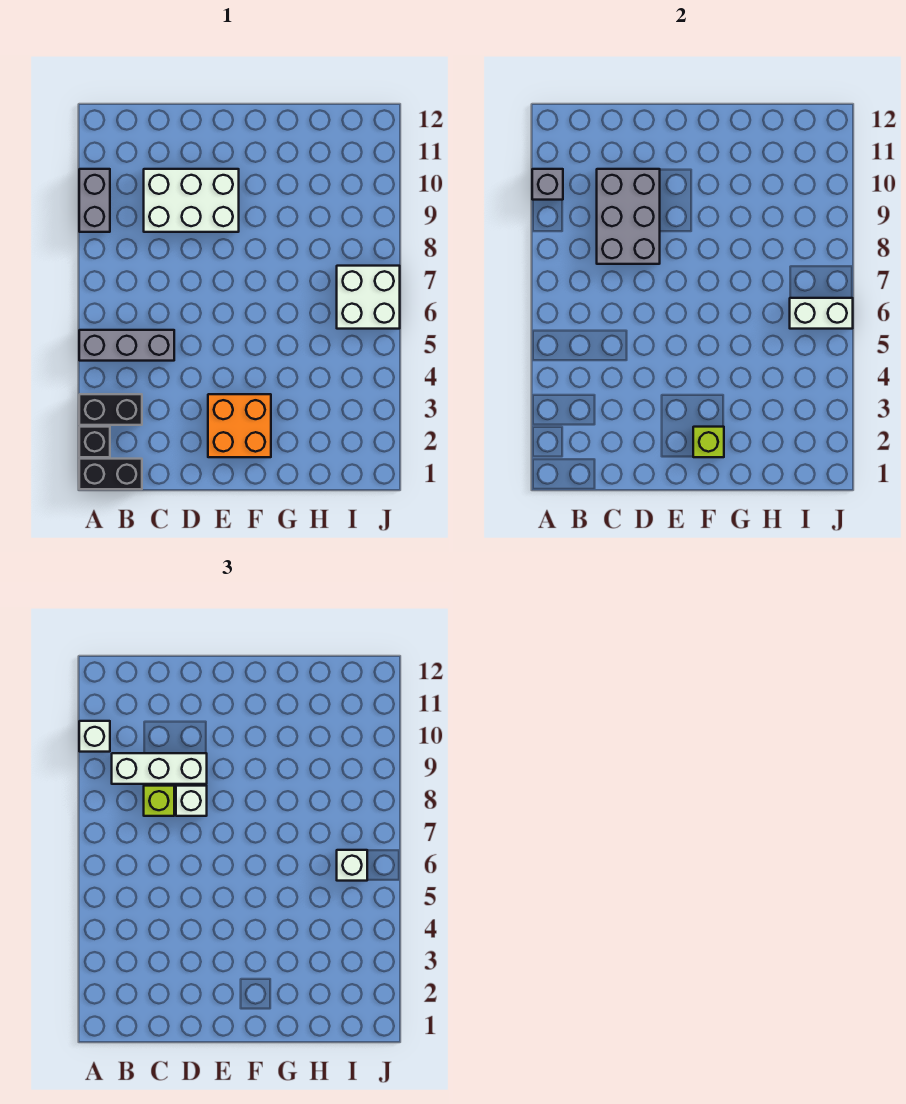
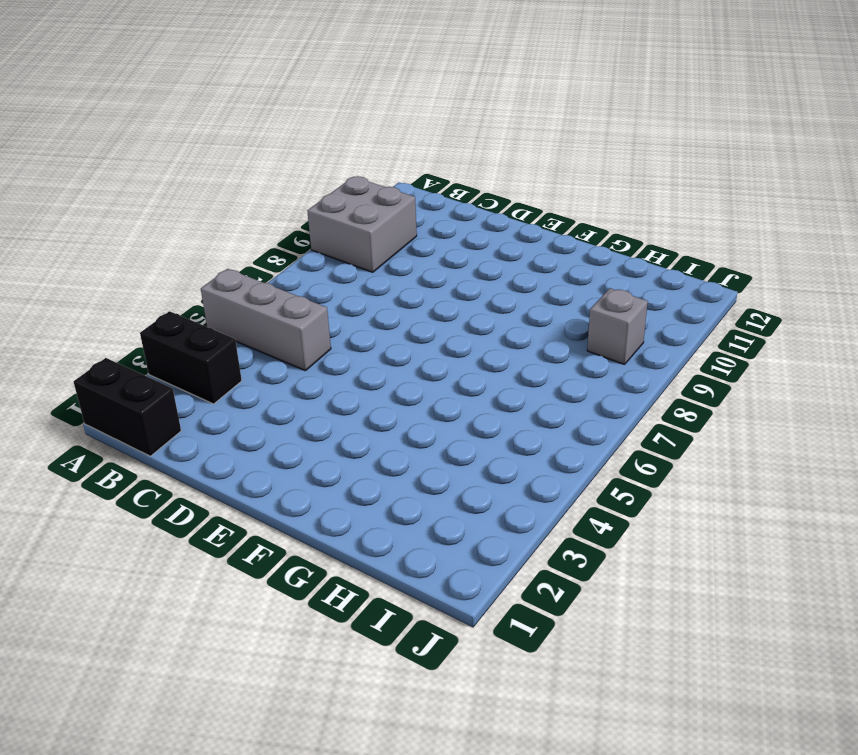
grey brick A9:B10 level 1 -> grey brick A9:A10 level 1
grey brick I9 level 1 -> grey brick A10 level 2
none -> black brick A2 level 1
none -> white brick C9:E10 level 1
none -> orange brick E2:F3 level 1

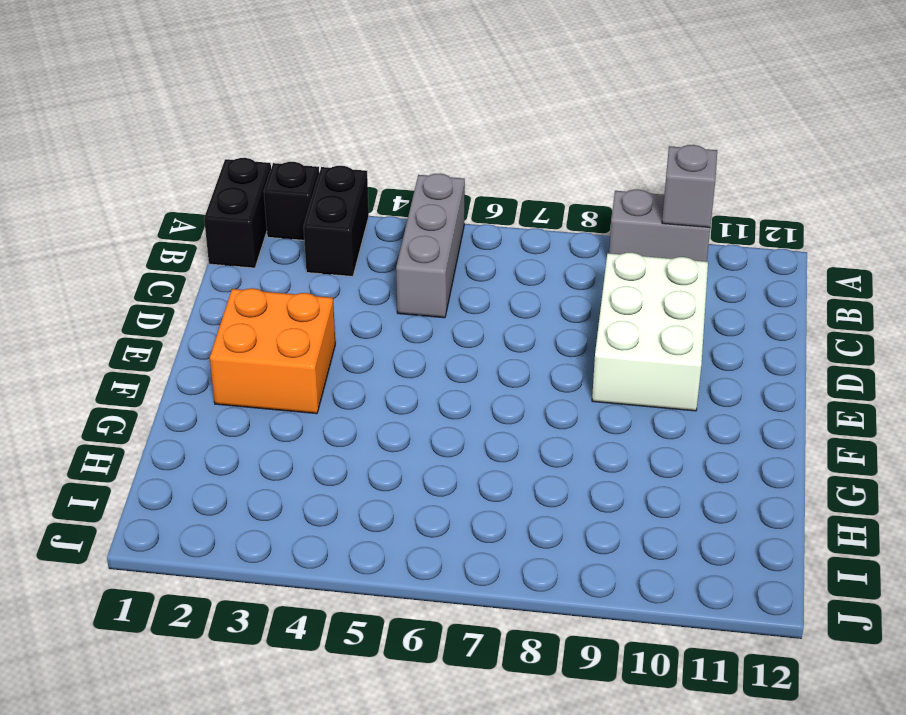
none -> white brick I6:J7 level 1
none -> grey brick C8:D10 level 2
none -> lime brick F2 level 2

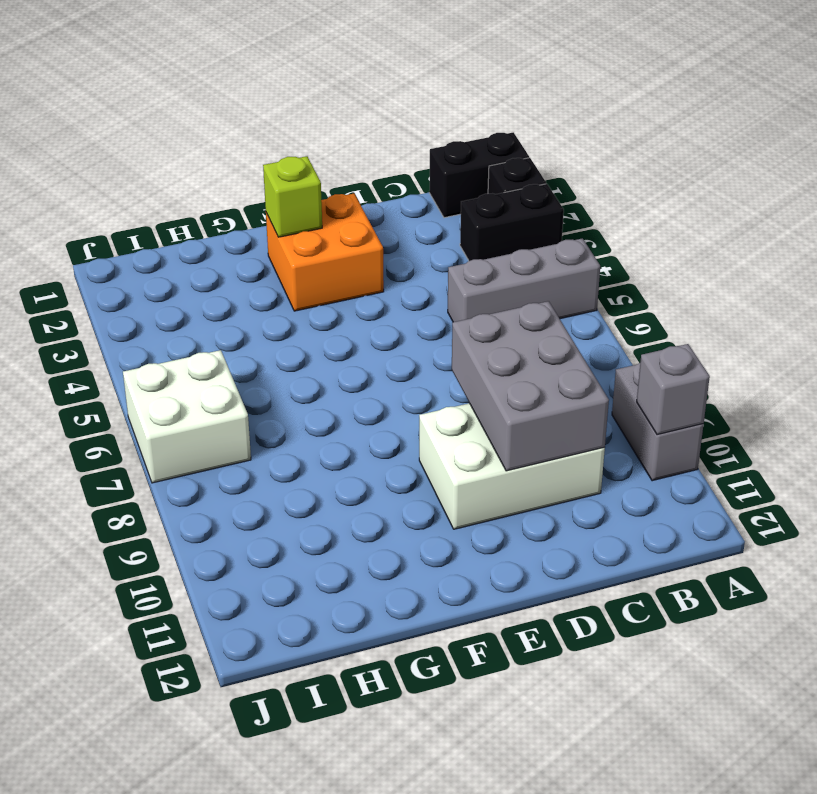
none -> white brick I6:J6 level 2
none -> white brick A10 level 3
none -> white brick B9:D9 level 3

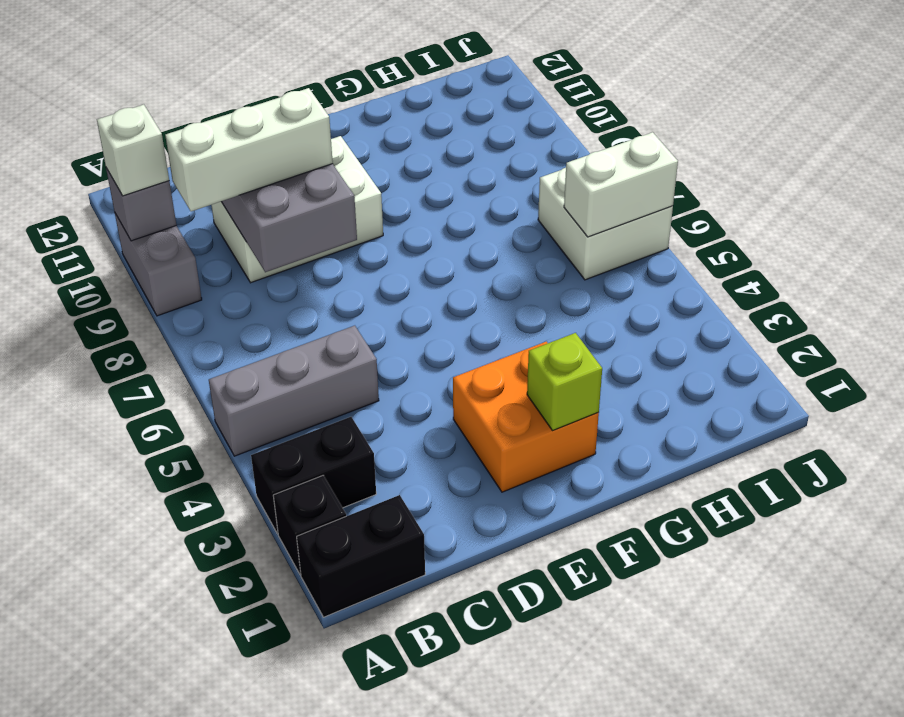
none -> lime brick C8 level 3
none -> white brick D8 level 3
none -> white brick I6 level 3

